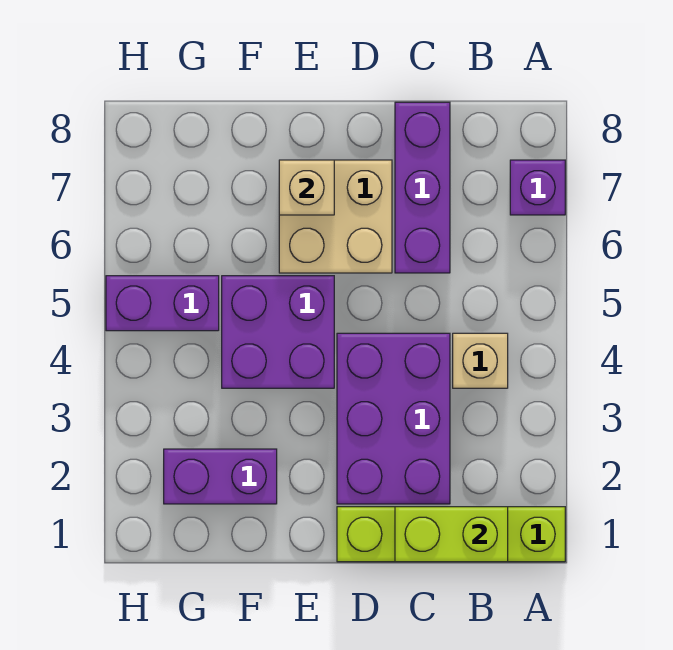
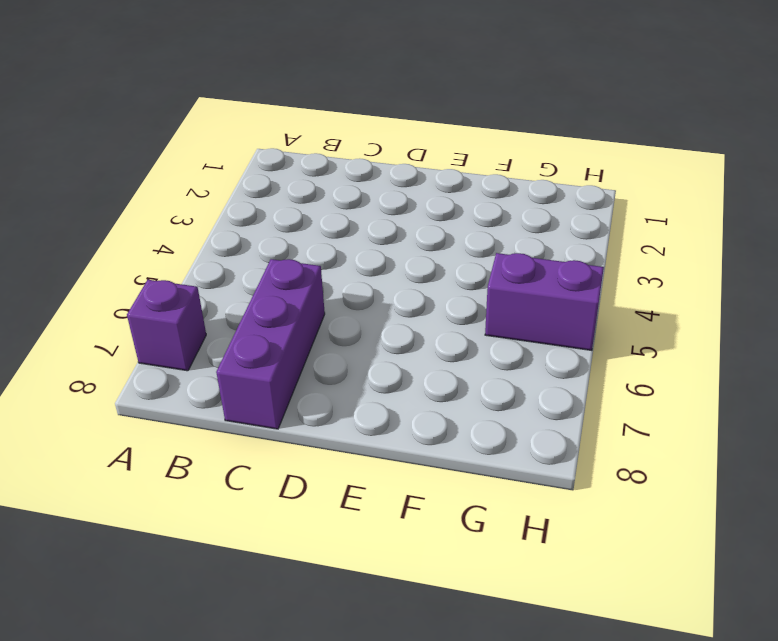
none -> lime brick A1:D1 level 1
none -> tan brick B4 level 1

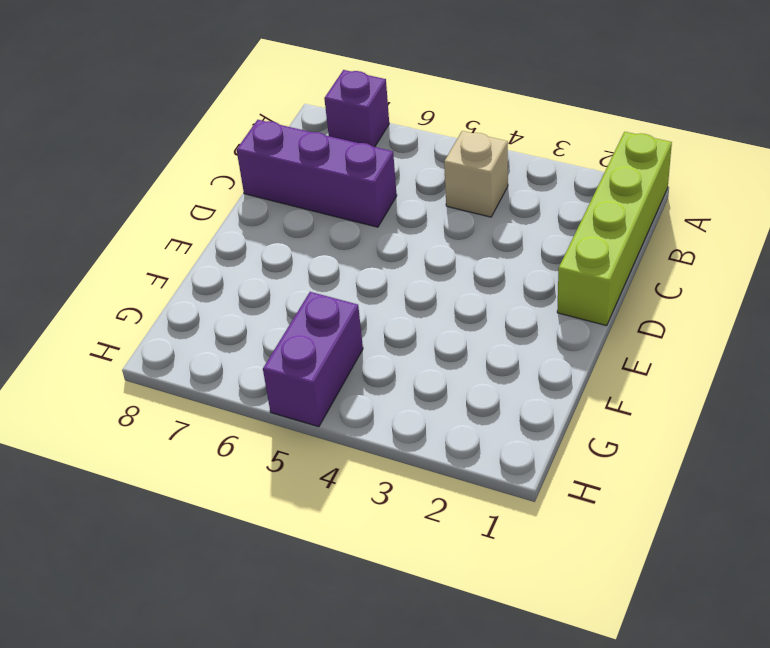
none -> purple brick C2:D4 level 1
none -> tan brick D6:E7 level 1

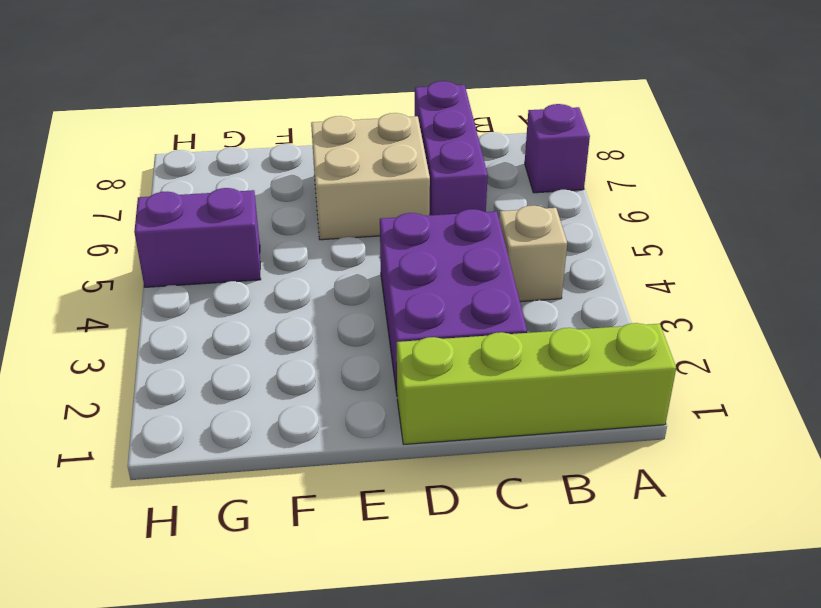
none -> purple brick E4:F5 level 1
none -> purple brick F2:G2 level 1

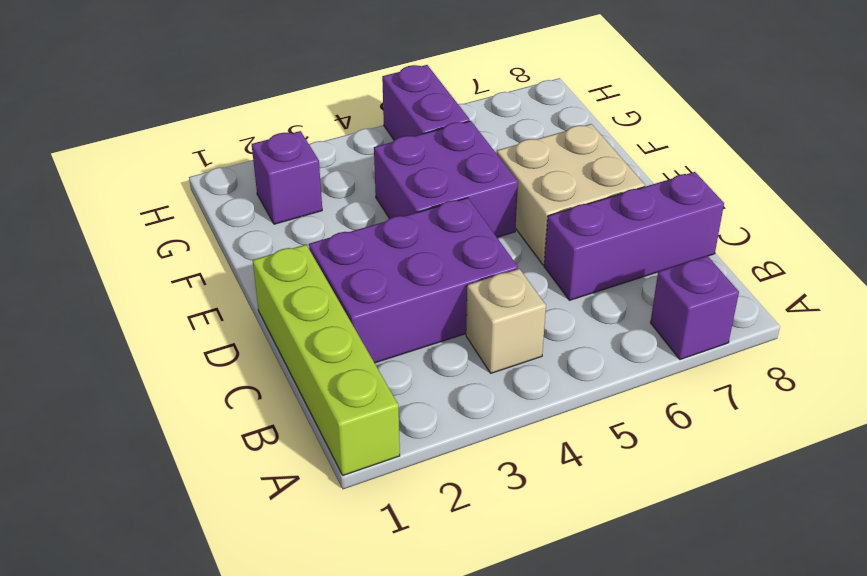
purple brick G2 level 1 -> purple brick F2:G2 level 1
none -> lime brick B1:C1 level 2
none -> tan brick E7 level 2

